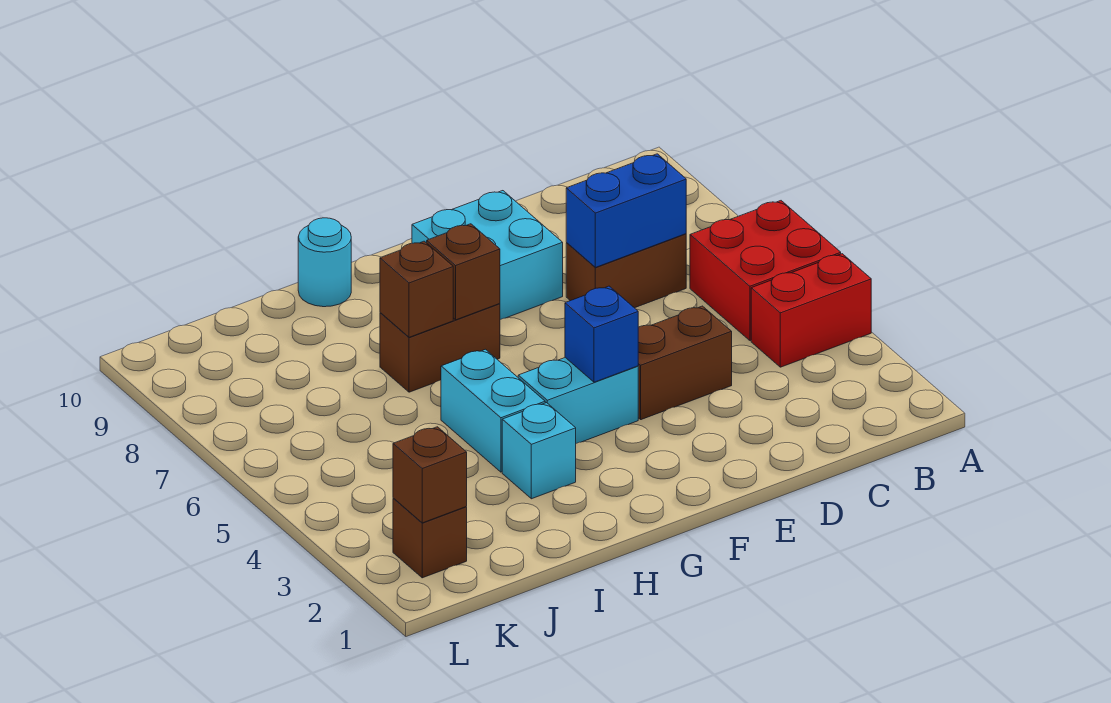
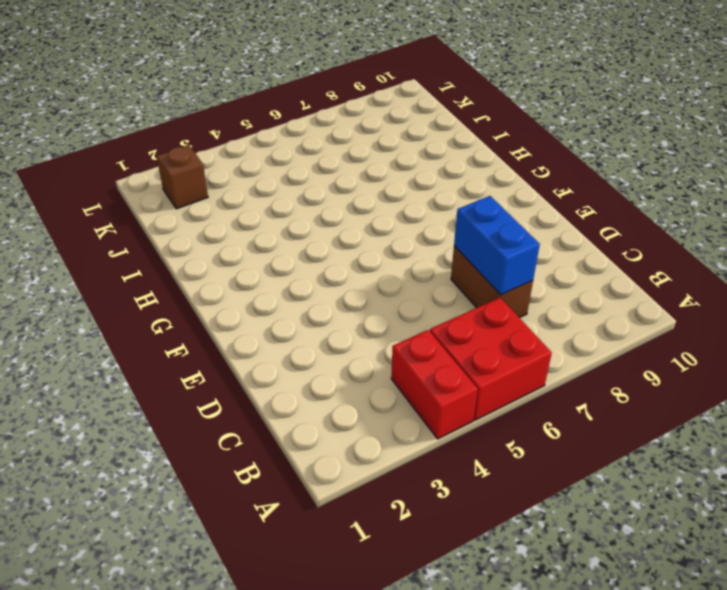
none -> brown brick D4:E4 level 1
none -> cyan brick E8:F9 level 1
none -> cyan brick F4:G4 level 1

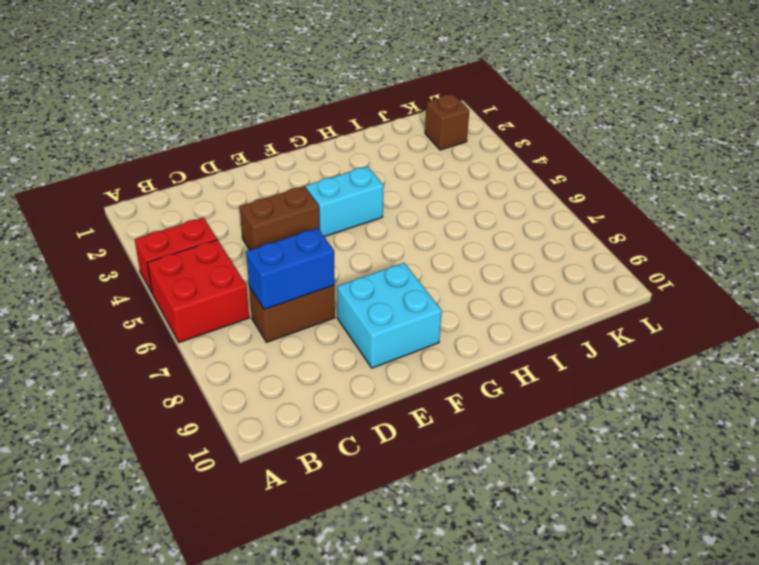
none -> brown brick G7:H7 level 1
none -> cyan brick H3 level 1
none -> cyan brick H4:H5 level 1

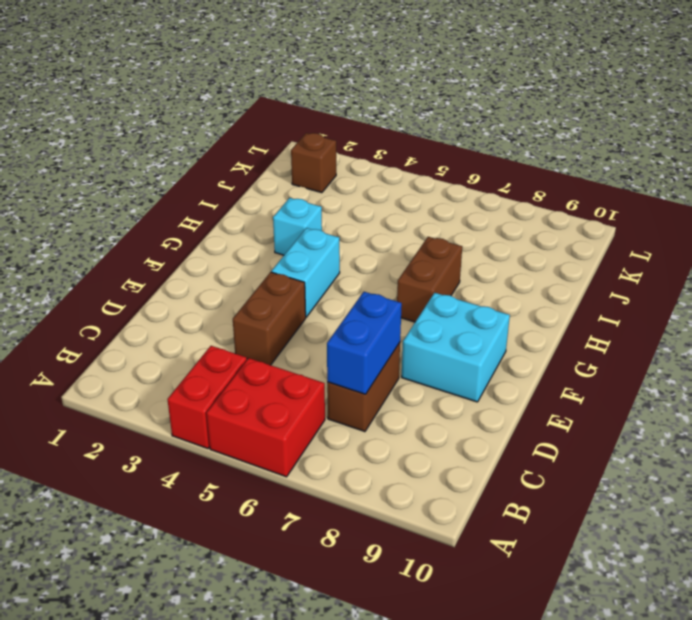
none -> cyan brick H4:H5 level 1
none -> cyan round brick H10 level 1
none -> blue brick F4 level 2

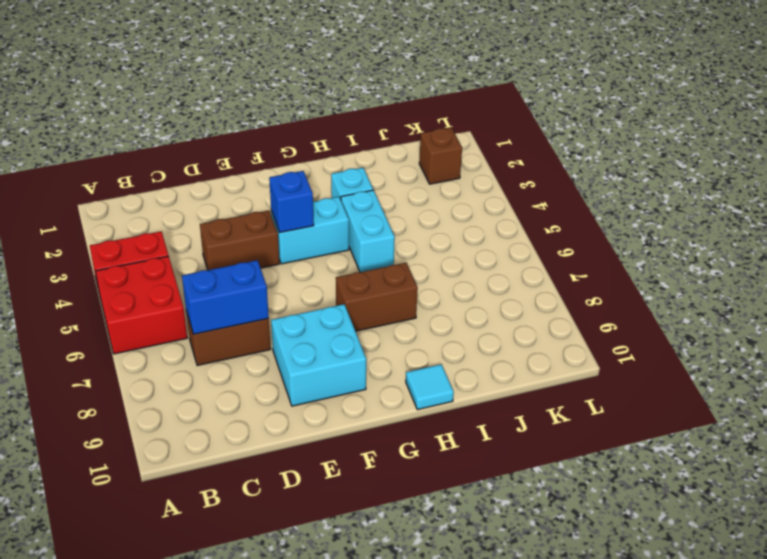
cyan tile H10 level 1 -> cyan round brick H10 level 1
none -> brown brick G7 level 2
none -> brown brick H7 level 2
none -> brown brick K2 level 2

